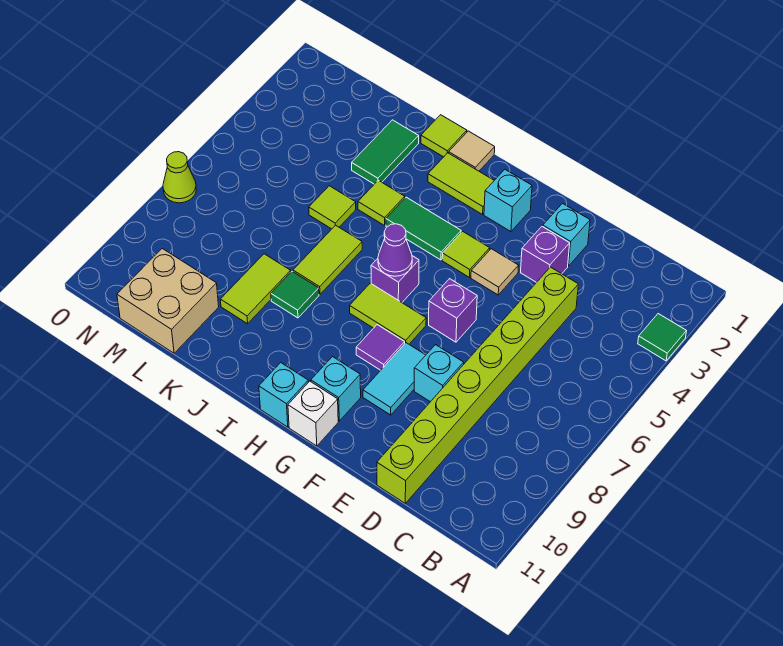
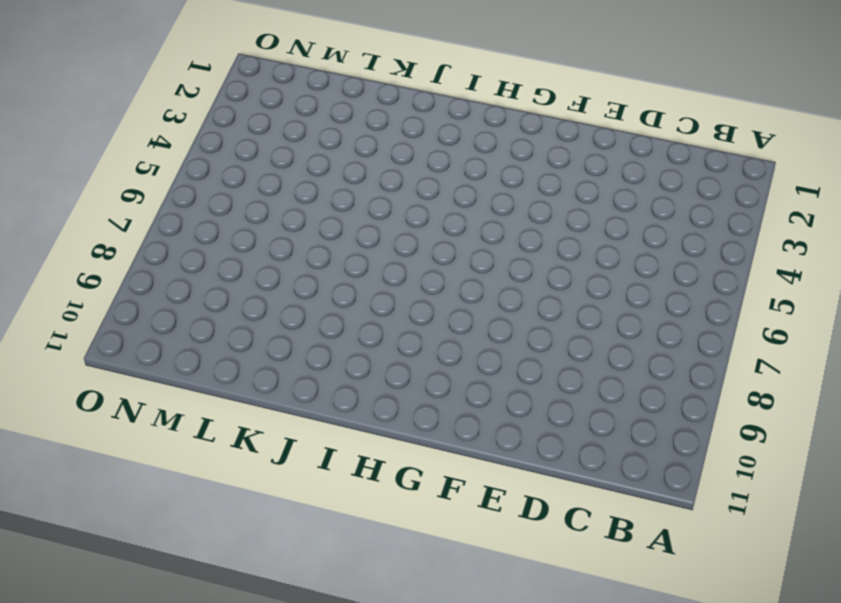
none -> green tile A3 level 1
none -> lime brick D4:D11 level 1
none -> cyan brick E2 level 1

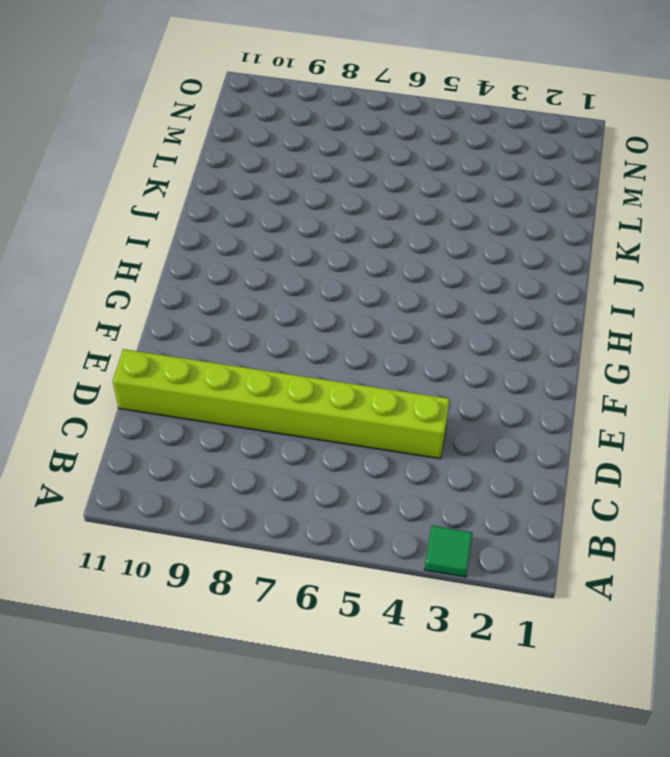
none -> cyan brick E2 level 1
none -> purple brick E3 level 1
none -> cyan brick E8 level 1

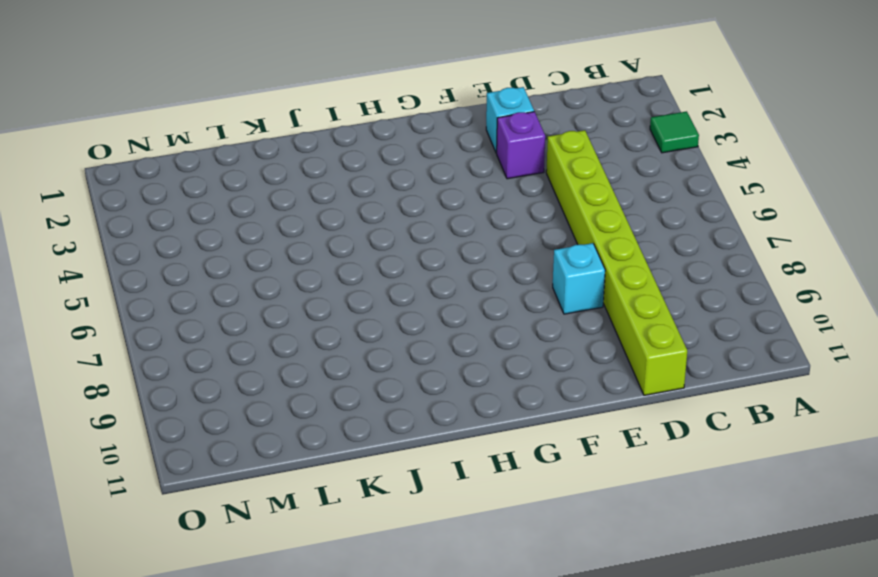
none -> tan tile F4 level 1
none -> purple brick F6 level 1
none -> cyan tile F8:F9 level 1

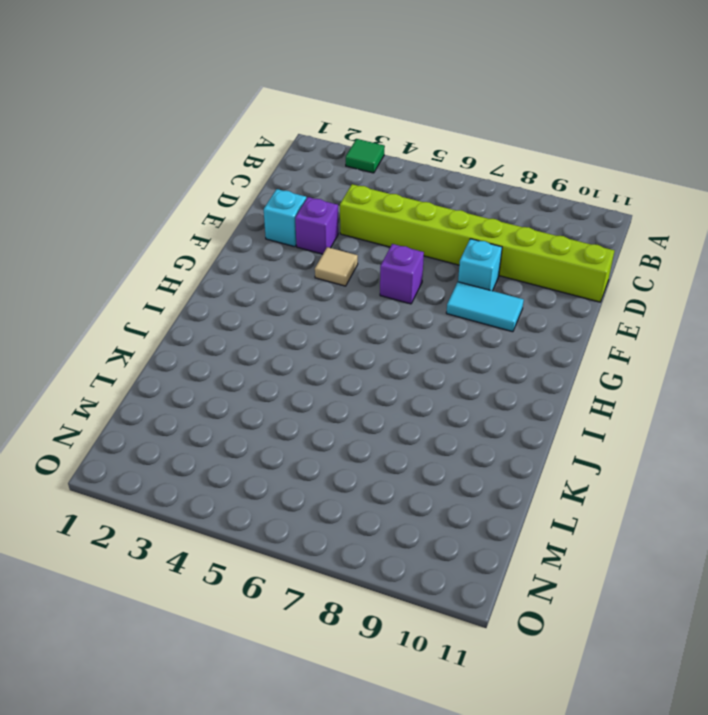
none -> cyan brick G2 level 1
none -> lime tile G4 level 1
none -> lime tile G7:H7 level 1

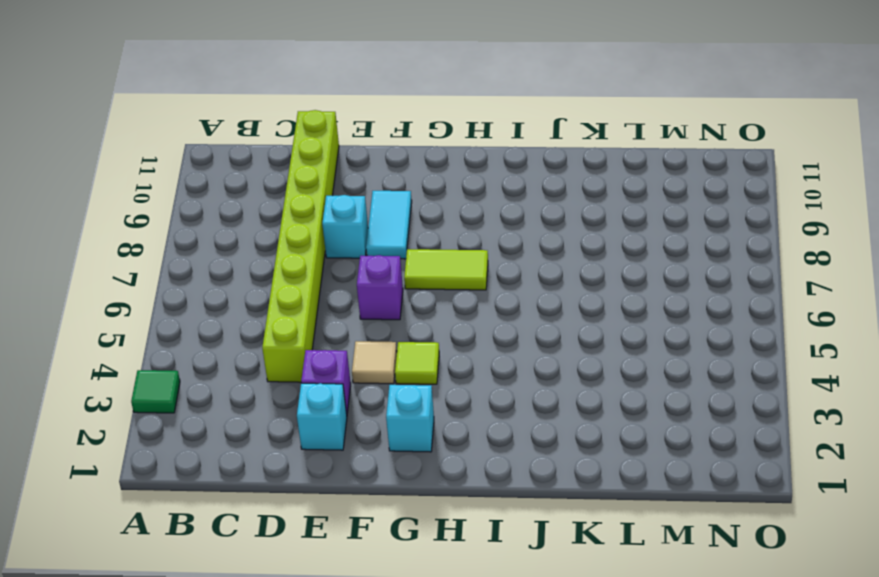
none -> purple tile G8 level 1
none -> cyan brick G10 level 1
none -> white brick G11 level 1

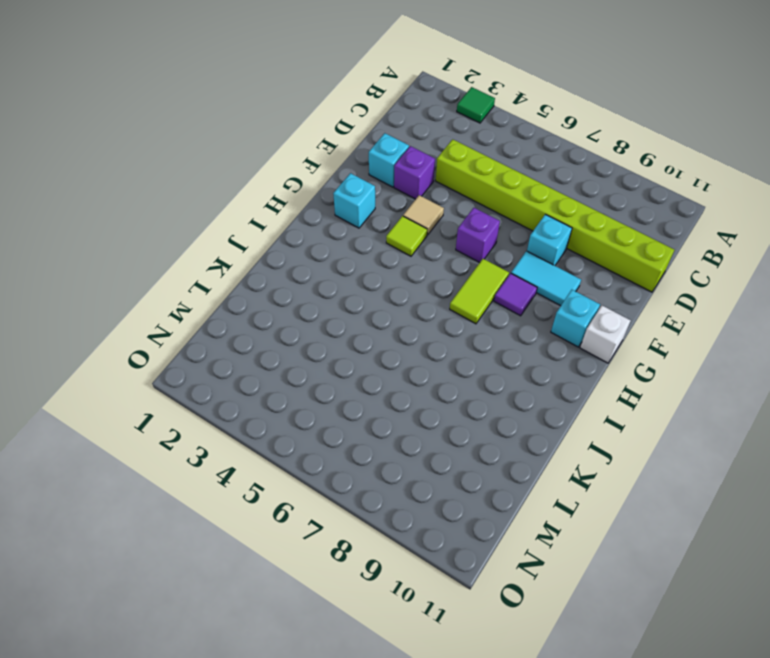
none -> lime tile H2:I2 level 1
none -> green tile H4:I4 level 1
none -> purple brick H6 level 1

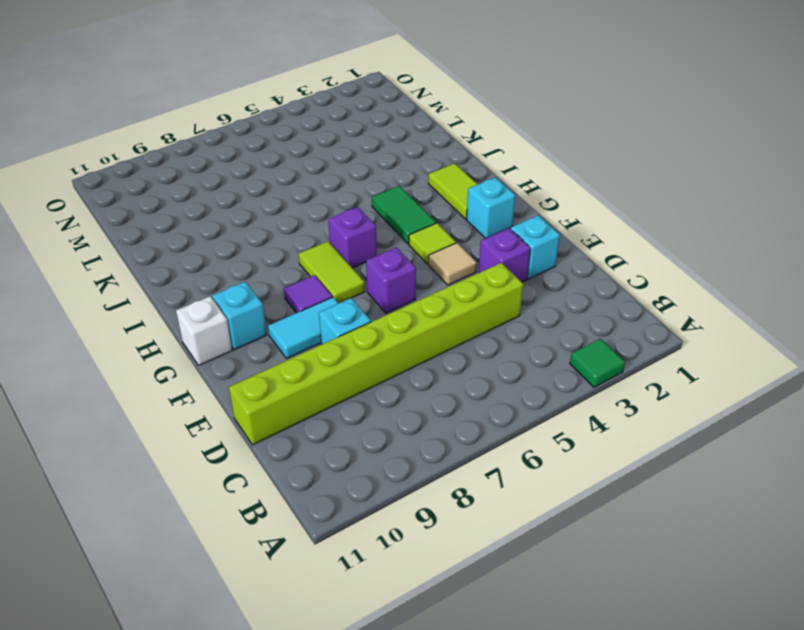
none -> cyan brick H11 level 1
none -> tan tile I1 level 1
none -> lime tile J1 level 1

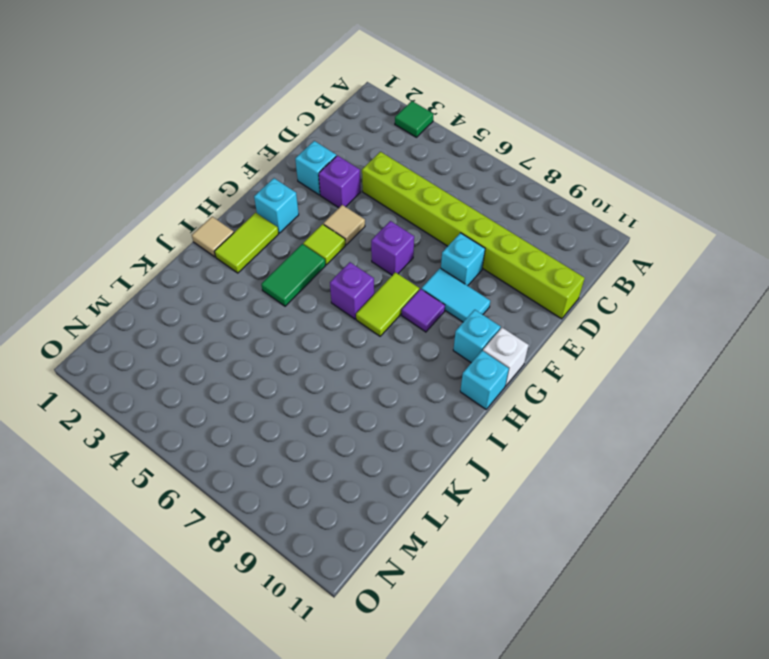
none -> lime tile J1 level 1
none -> lime tile J4 level 1
none -> lime tile J6:J7 level 1

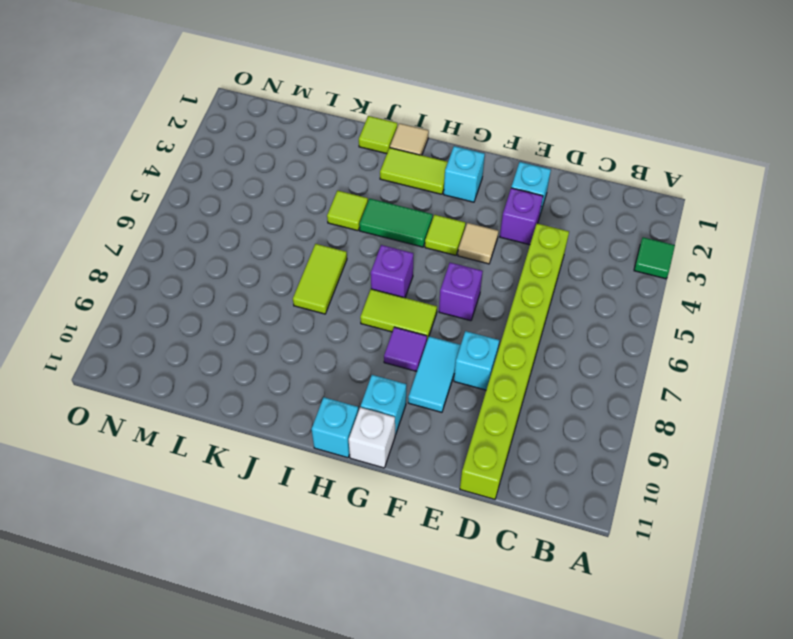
none -> green tile J8 level 1
none -> green tile K2:K3 level 1
none -> lime tile K5 level 1

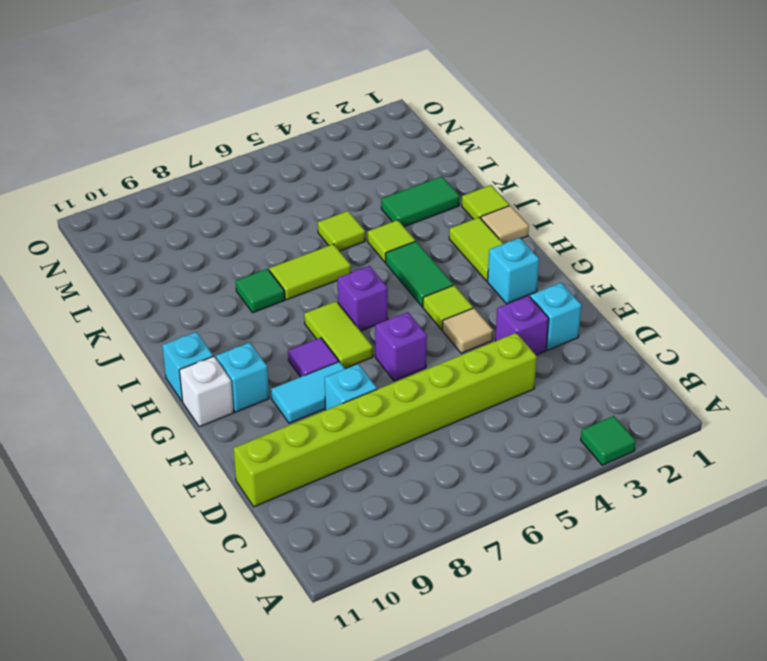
none -> lime tile K8:K9 level 1
none -> tan brick L10:M11 level 1
none -> lime cone O7 level 1

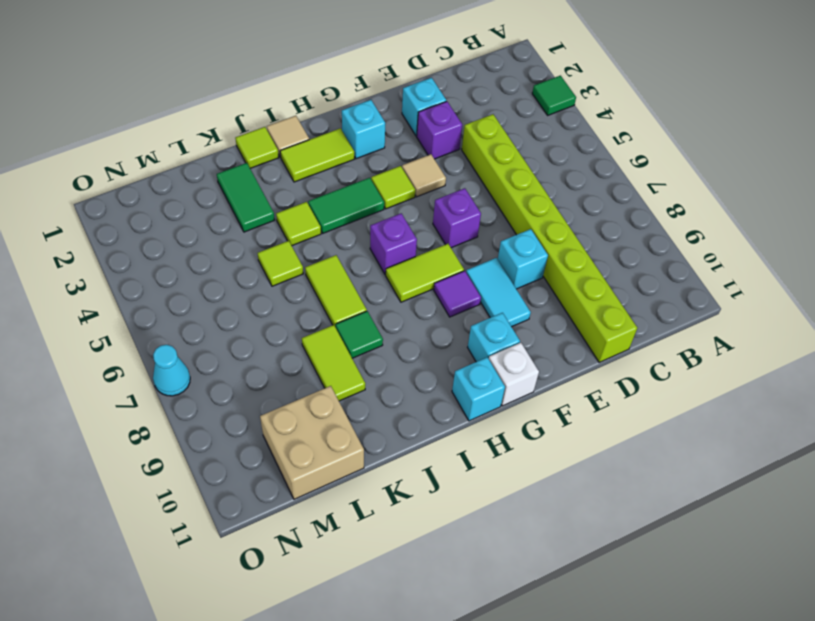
cyan cone O7 level 1 -> lime cone O7 level 1
none -> purple cone H6 level 2

